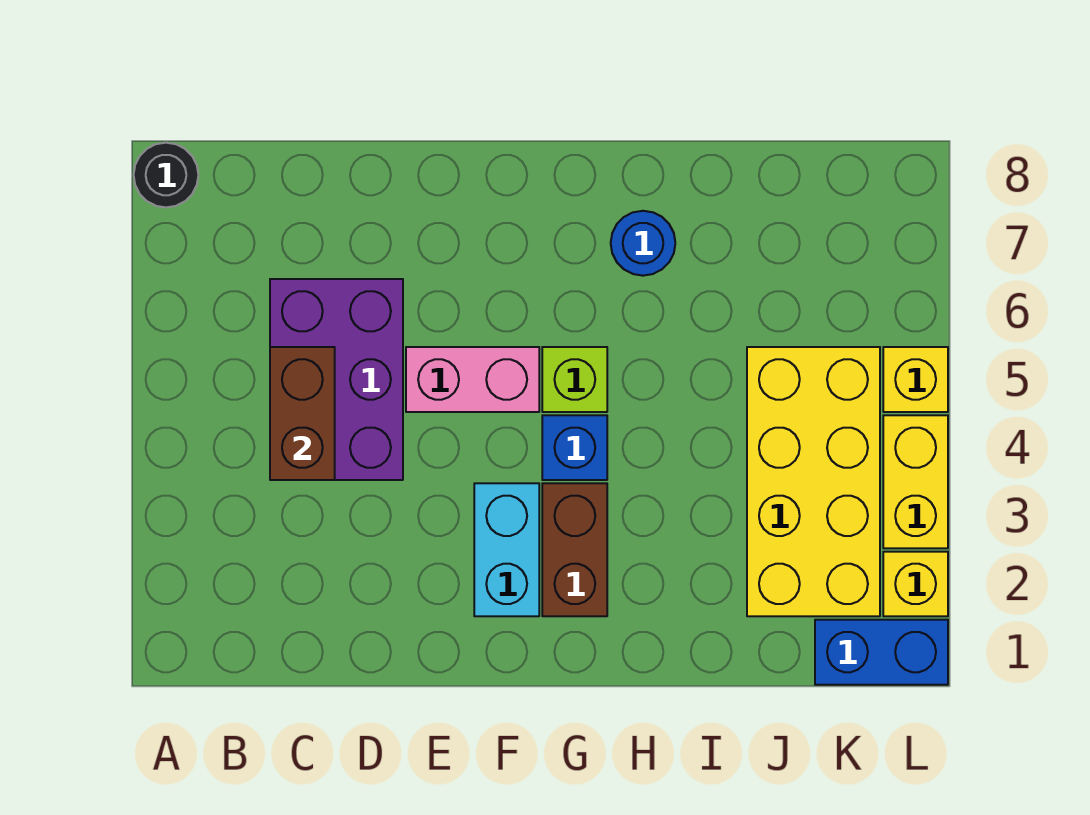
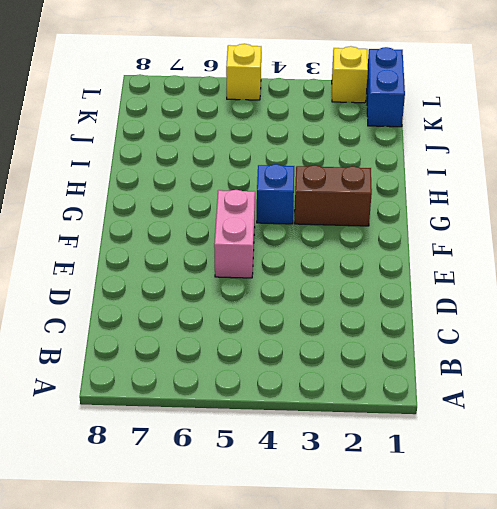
none -> black round brick A8 level 1
none -> purple brick C4:D6 level 1
none -> cyan brick F2:F3 level 1

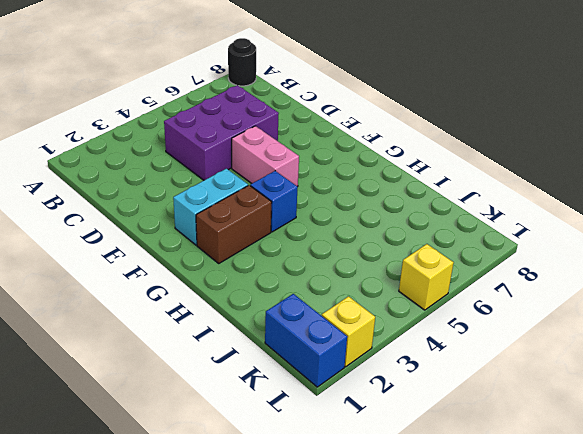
none -> lime brick G5 level 1
none -> blue round brick H7 level 1
none -> yellow brick J2:K5 level 1

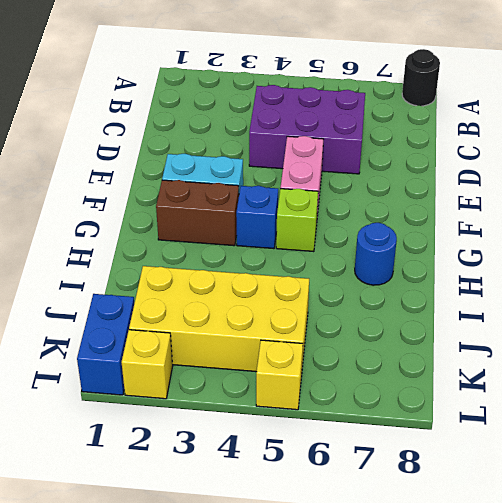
none -> yellow brick L3:L4 level 1
none -> brown brick C4:C5 level 2

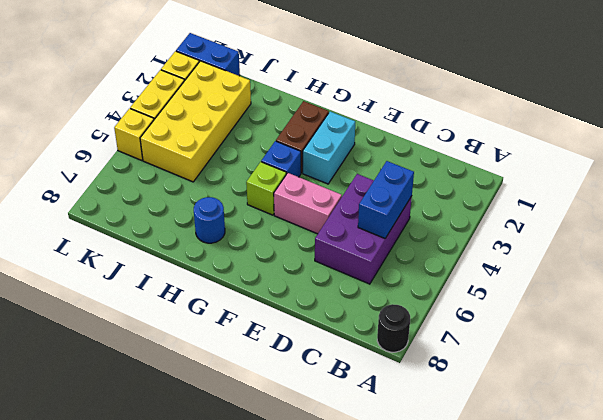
blue brick C4:C5 level 2 -> brown brick C4:C5 level 2

